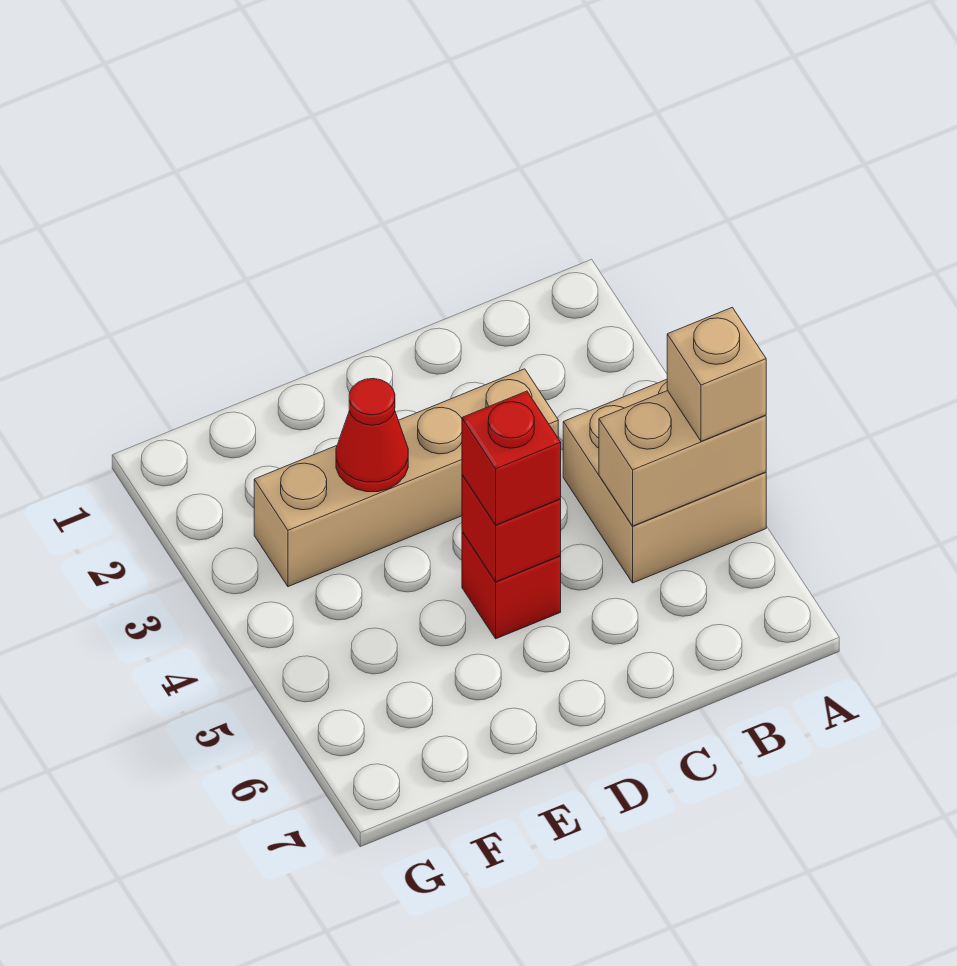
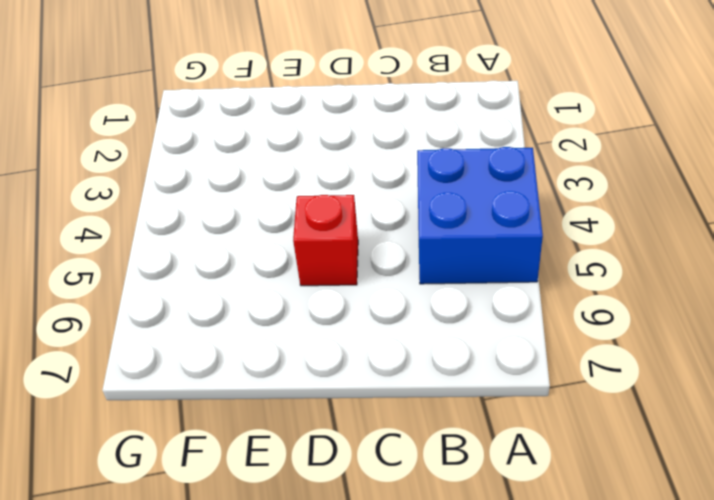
blue brick A4:B5 level 1 -> tan brick A4:B5 level 1
none -> tan brick C3:F3 level 1
none -> tan brick A5:B5 level 2

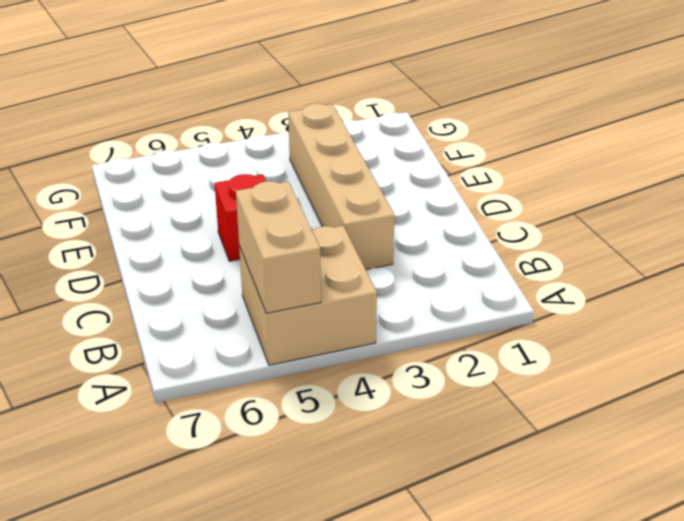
none -> red brick D5 level 2
none -> red cone E3 level 2

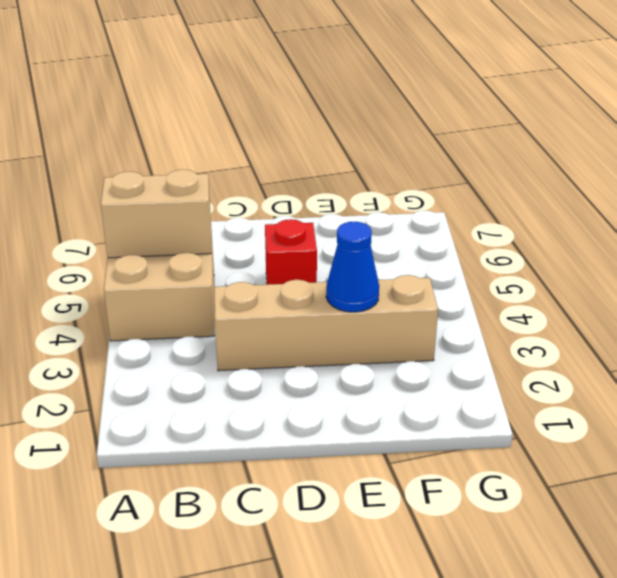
blue cone E3 level 2 -> red cone E3 level 2
none -> red brick D5 level 2
none -> tan brick A5 level 3

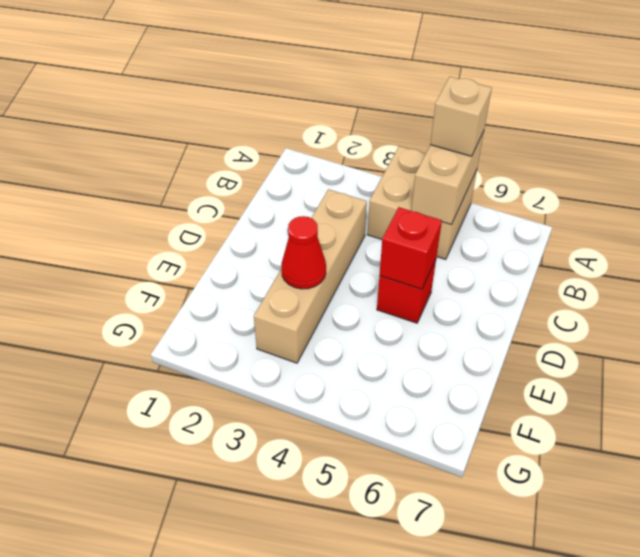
none -> red brick D5 level 3

